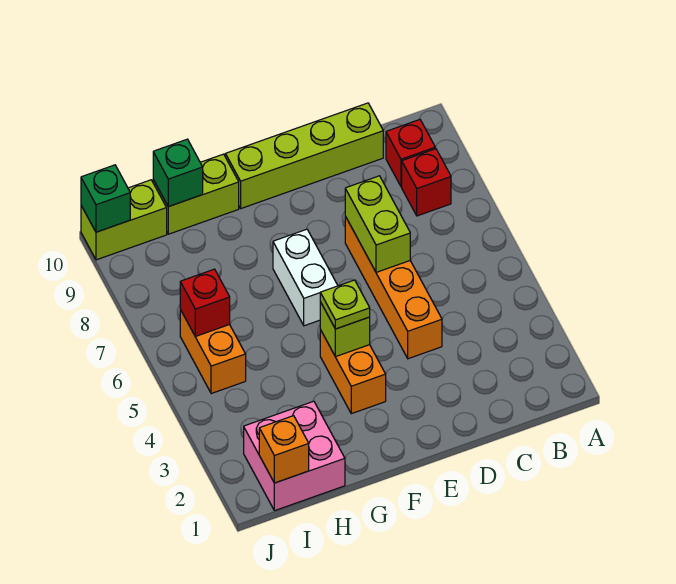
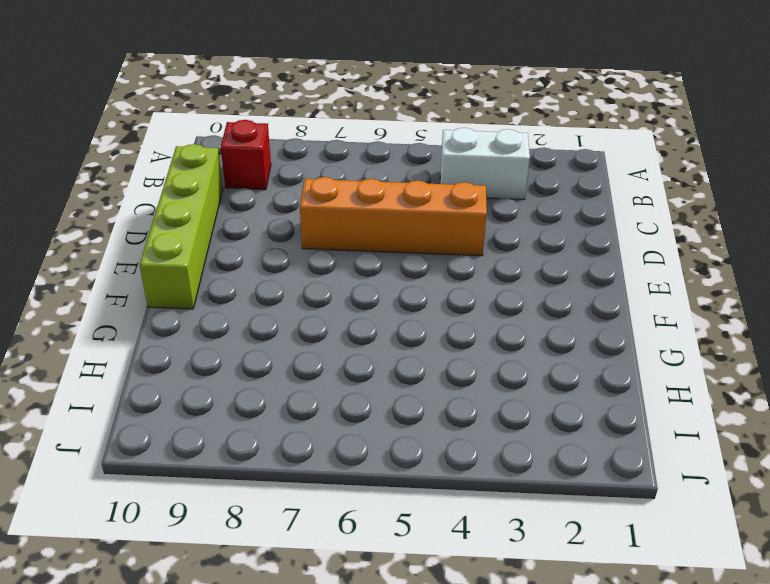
white brick B3:B4 level 1 -> white brick F6:F7 level 1
none -> red brick B8 level 1
none -> orange brick F3:F4 level 1
none -> lime brick G10:H10 level 1

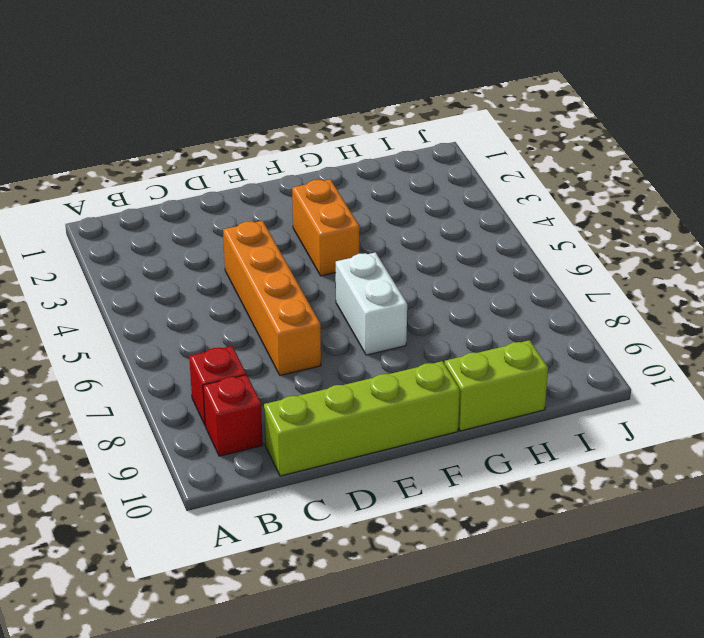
none -> pink brick H1:I2 level 1
none -> orange brick I5:I6 level 1
none -> lime brick I10:J10 level 1

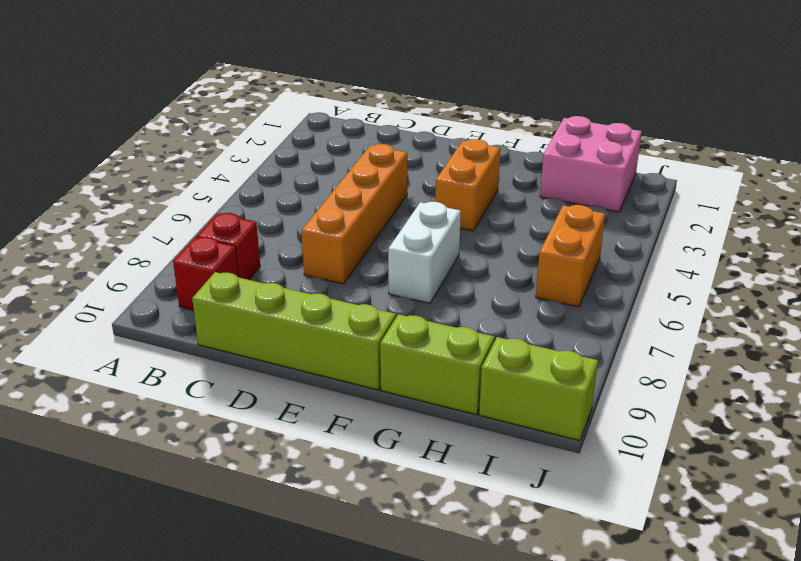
none -> lime brick D6:D7 level 2
none -> lime brick F4 level 2
none -> green brick H10 level 2

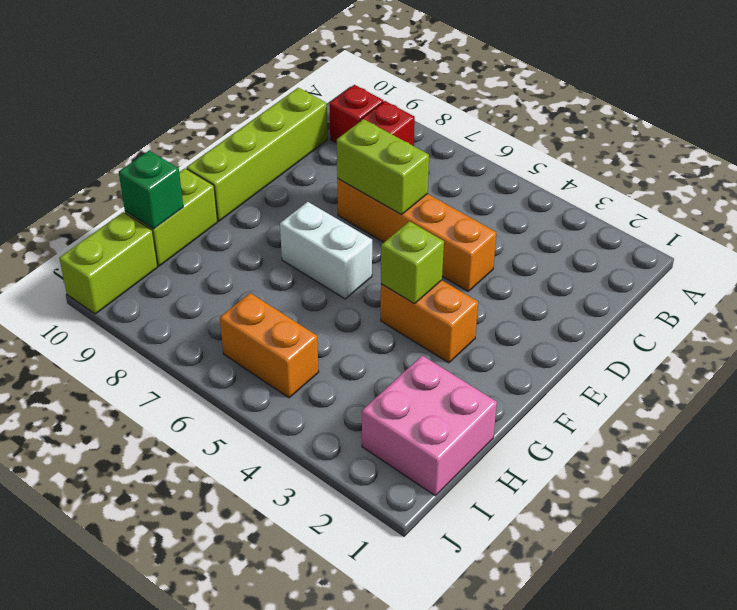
none -> orange brick I1 level 2
none -> red brick I6 level 2
none -> green brick J10 level 2

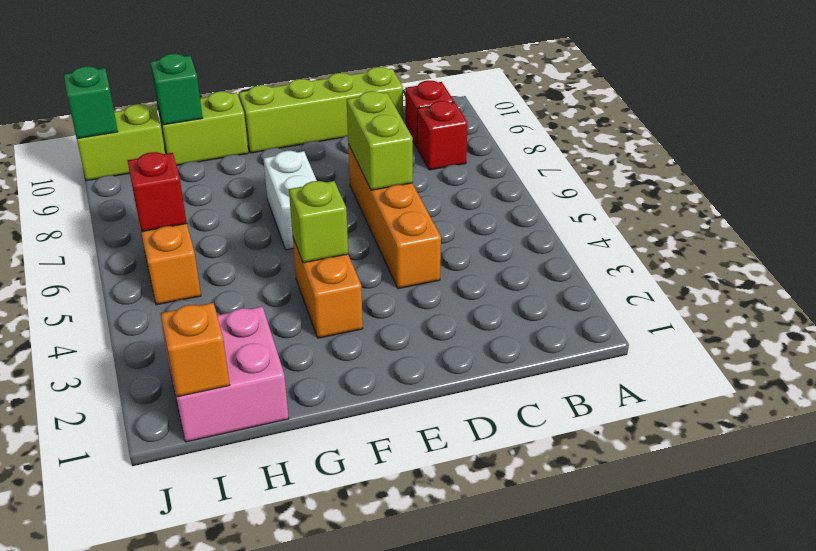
none -> lime plate F4 level 3

